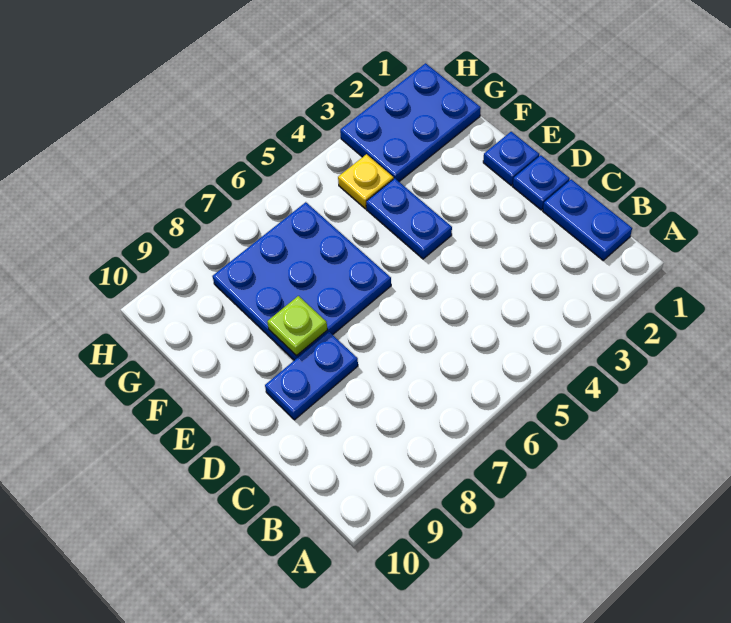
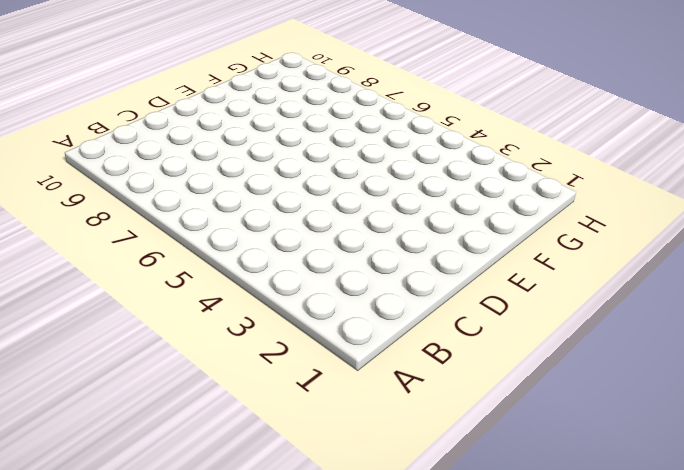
none -> blue plate B1:C1 level 1
none -> blue plate D1 level 1

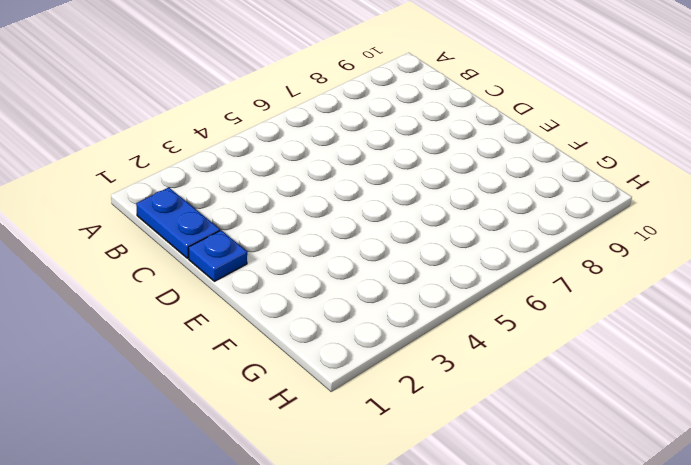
none -> blue plate D8:D9 level 1
none -> blue plate E1 level 1

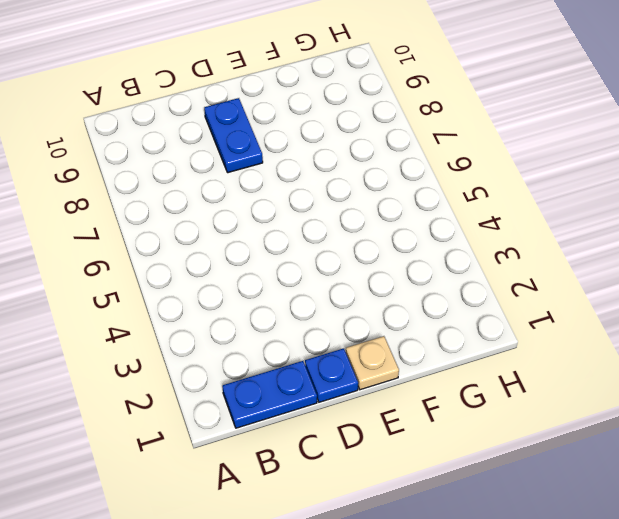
tan plate E1 level 1 -> blue plate E1 level 1
none -> blue plate E4:F4 level 1
none -> blue plate E6:G8 level 1

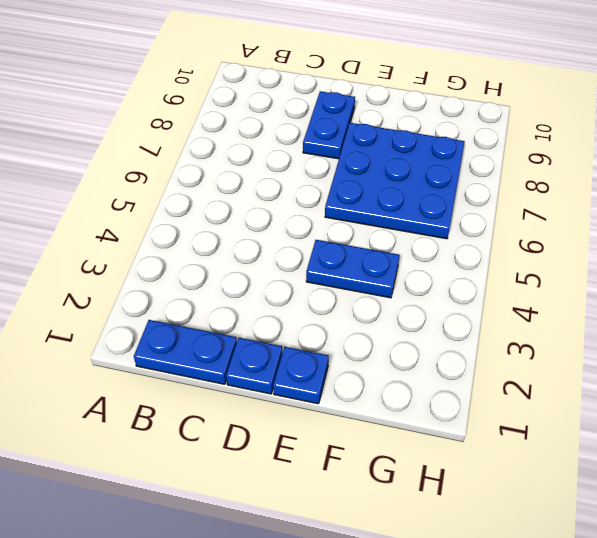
none -> blue plate G1:H3 level 1
none -> yellow plate G4 level 1

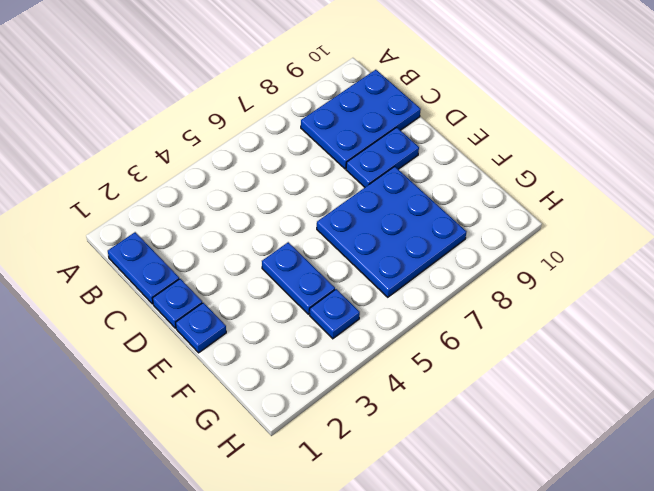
blue plate B8:C10 level 1 -> blue plate G1:H3 level 1
blue plate G4 level 1 -> yellow plate G4 level 1
none -> lime plate E8 level 2

